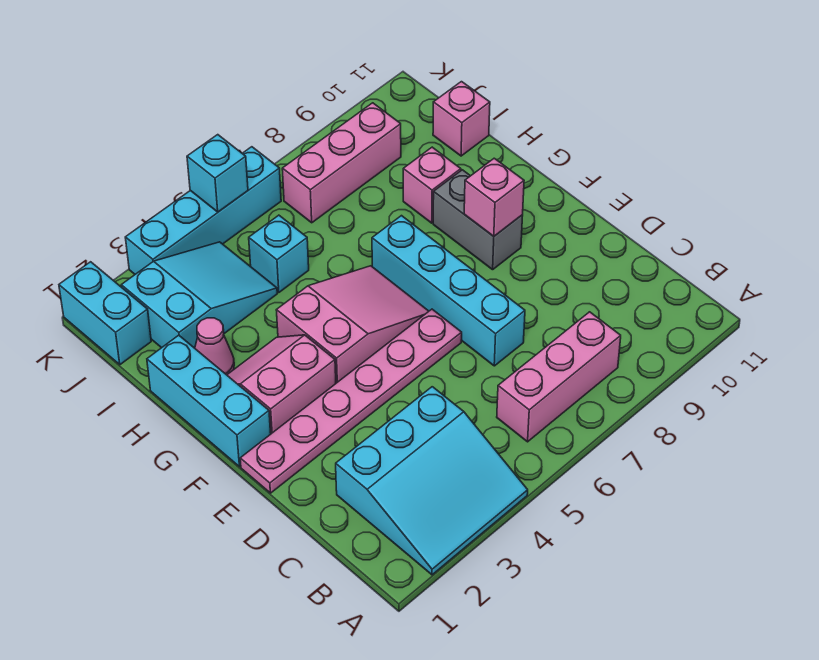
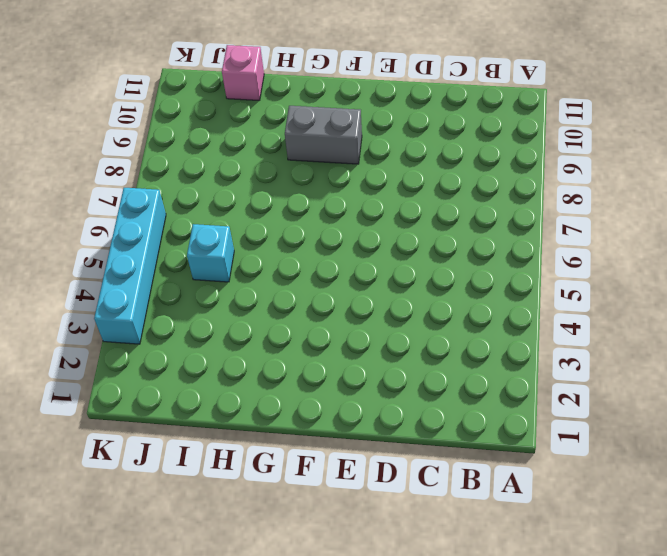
none -> cyan slope A2:C4 level 1 top C
none -> pink brick B6:B8 level 1
none -> cyan brick D7:G7 level 1

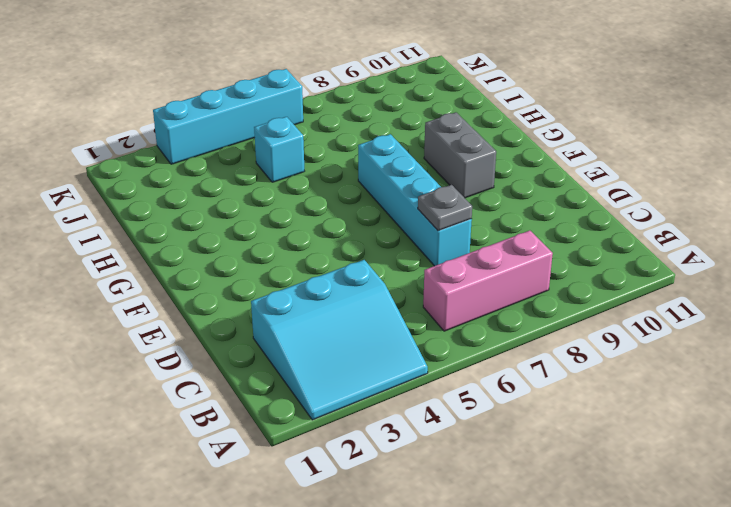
grey plate D7 level 2 -> none
none -> pink plate E1:E6 level 1
none -> cyan brick F1:H1 level 1
none -> pink slope F2:G3 level 1 top F

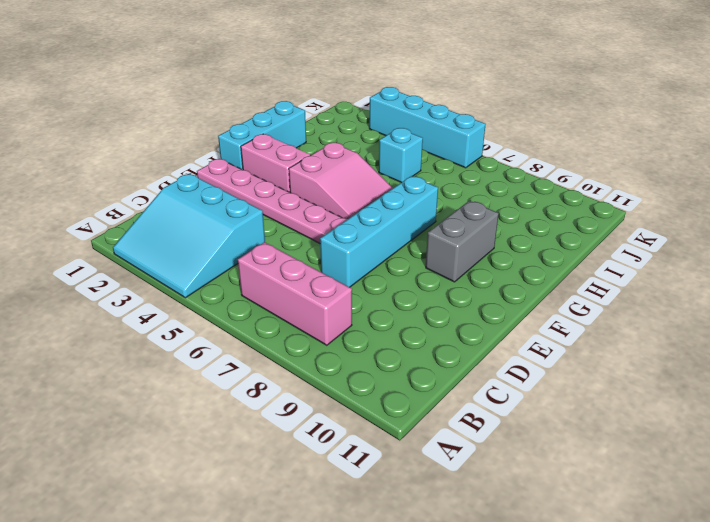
none -> pink cone H2 level 1
none -> pink brick H9 level 1
none -> cyan slope I2:J4 level 1 top 2

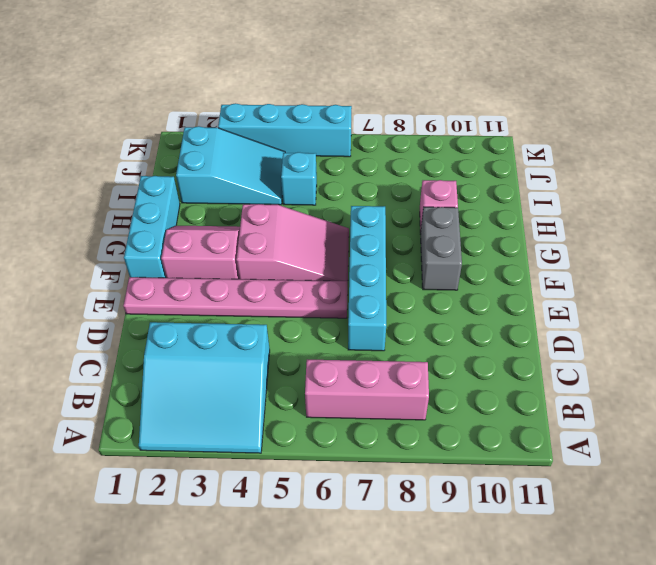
none -> pink cone H2 level 1
none -> pink brick I11 level 1
none -> cyan brick J1:K1 level 1

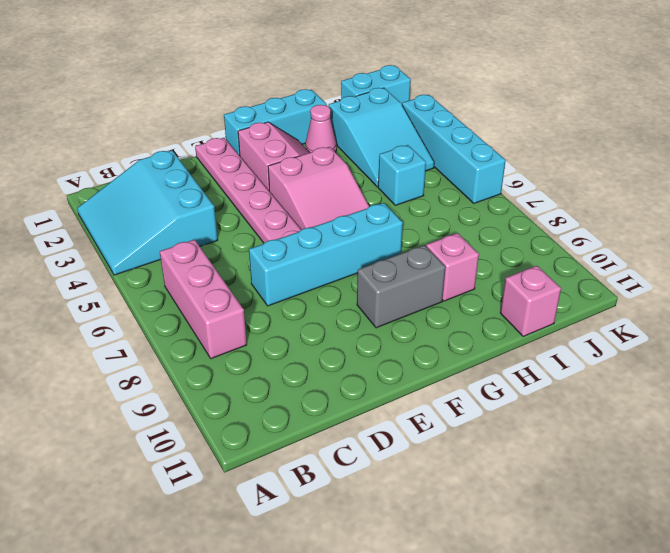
none -> pink brick J7:J9 level 1
none -> pink brick F9 level 2
none -> cyan brick K5 level 2

